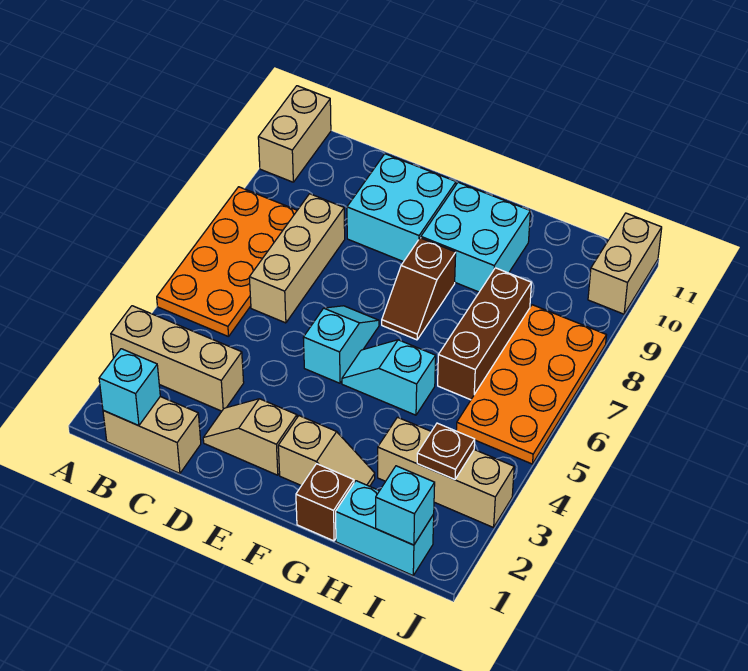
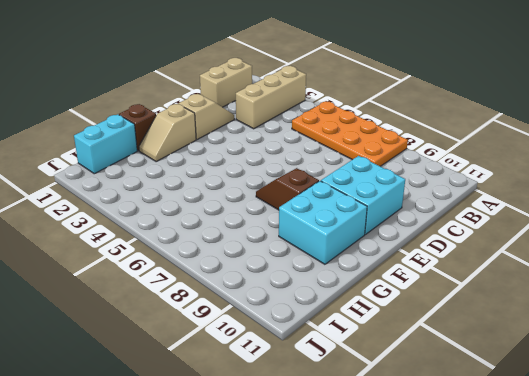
none -> tan brick A10:A11 level 1
none -> tan brick C6:C8 level 1
none -> cyan slope E5:E6 level 1 top 5

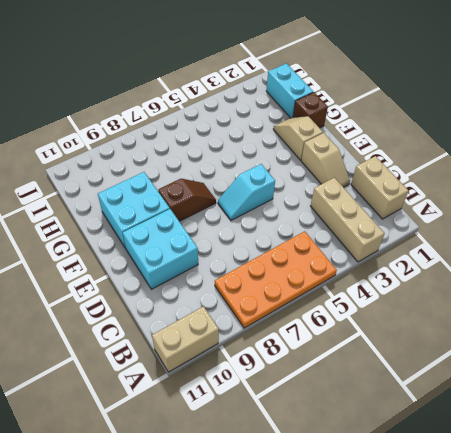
none -> tan brick C6:C8 level 1
none -> cyan slope F5:G5 level 1 top G
none -> tan brick H3:J3 level 1

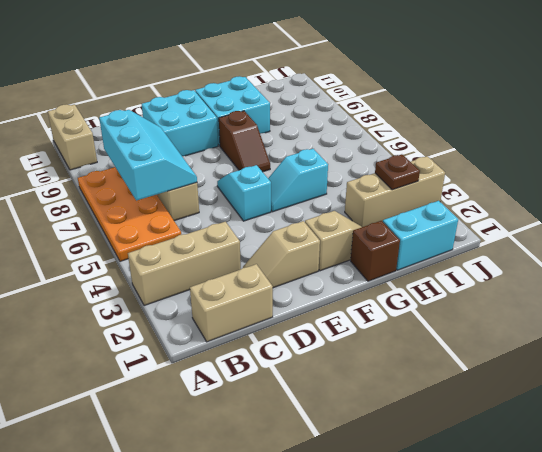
cyan slope B6:C8 level 2 top B -> none
none -> brown brick H6:H8 level 1
none -> orange plate I5:J8 level 1
none -> tan brick J10:J11 level 1

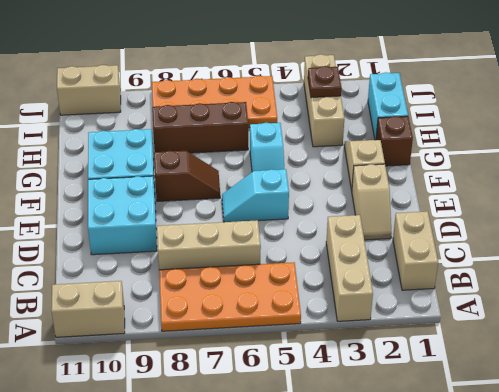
none -> cyan brick B1 level 2
none -> cyan brick I1 level 2

